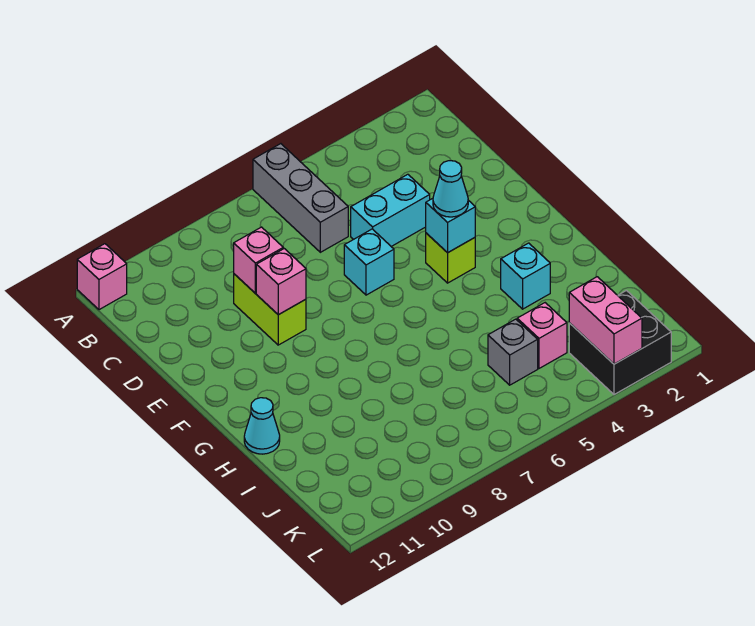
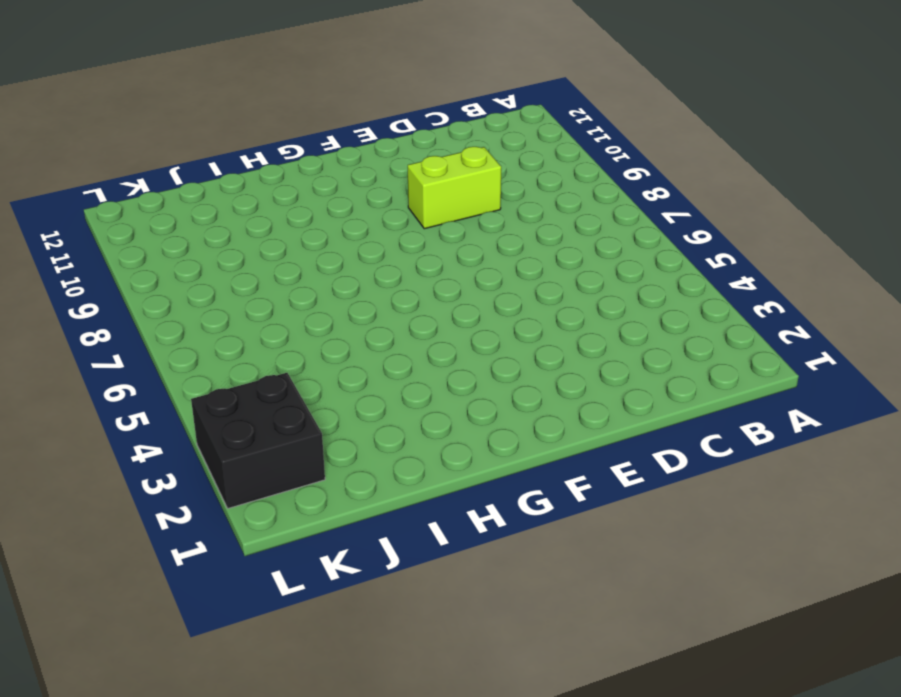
none -> grey brick A6:C6 level 1
none -> pink brick A12 level 1
none -> cyan brick D4:D5 level 1

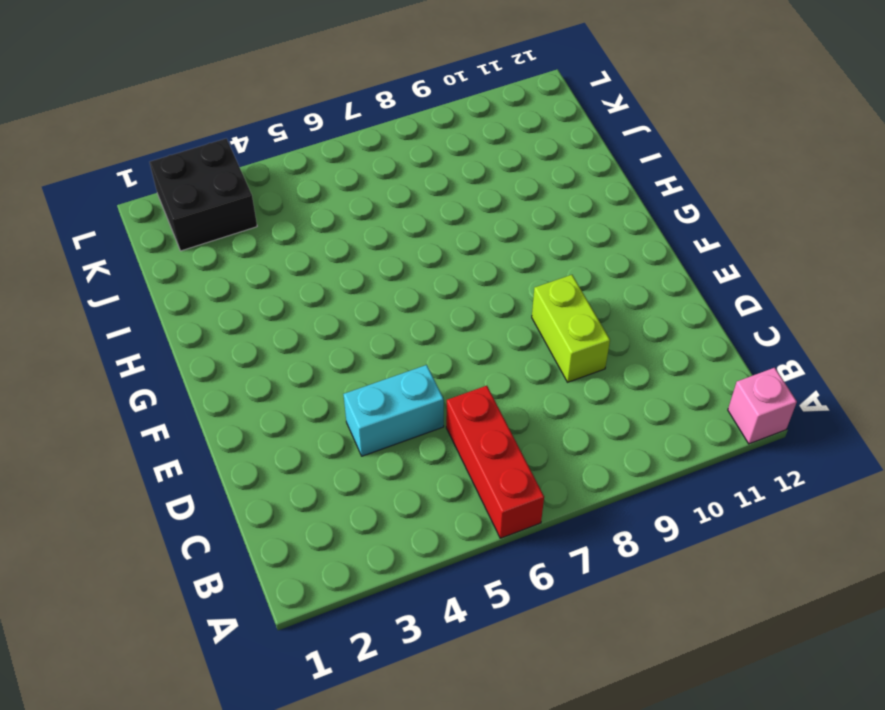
red brick A6:C6 level 1 -> grey brick A6:C6 level 1
none -> cyan brick E6 level 1
none -> lime brick F4 level 1
none -> cyan brick H3 level 1

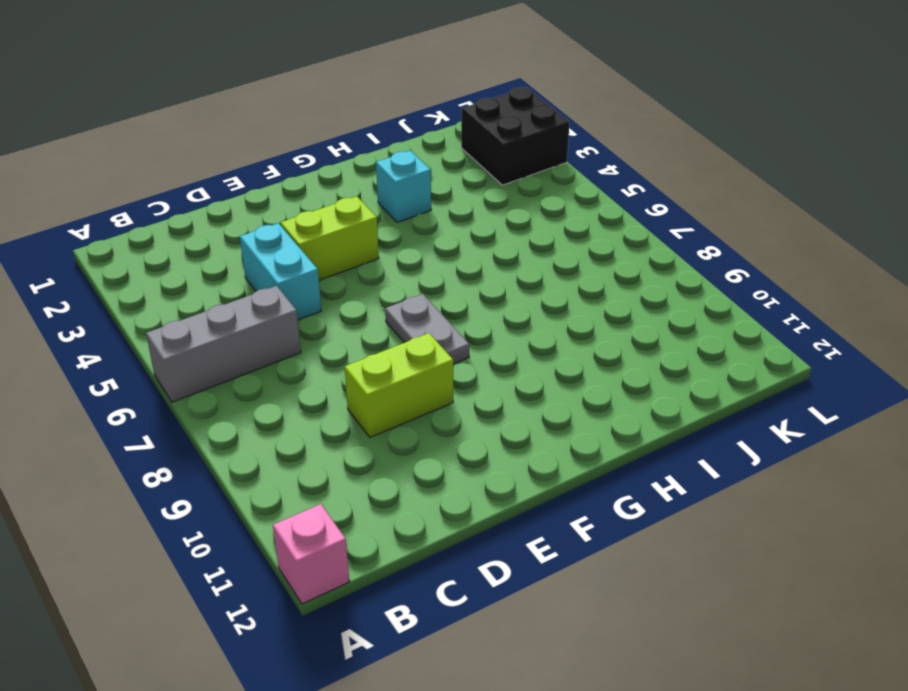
lime brick E4:F4 level 1 -> lime brick F4 level 1
grey plate F7:F8 level 1 -> none
none -> cyan brick E6 level 1
none -> cyan cone H12 level 1
none -> pink brick J4 level 1

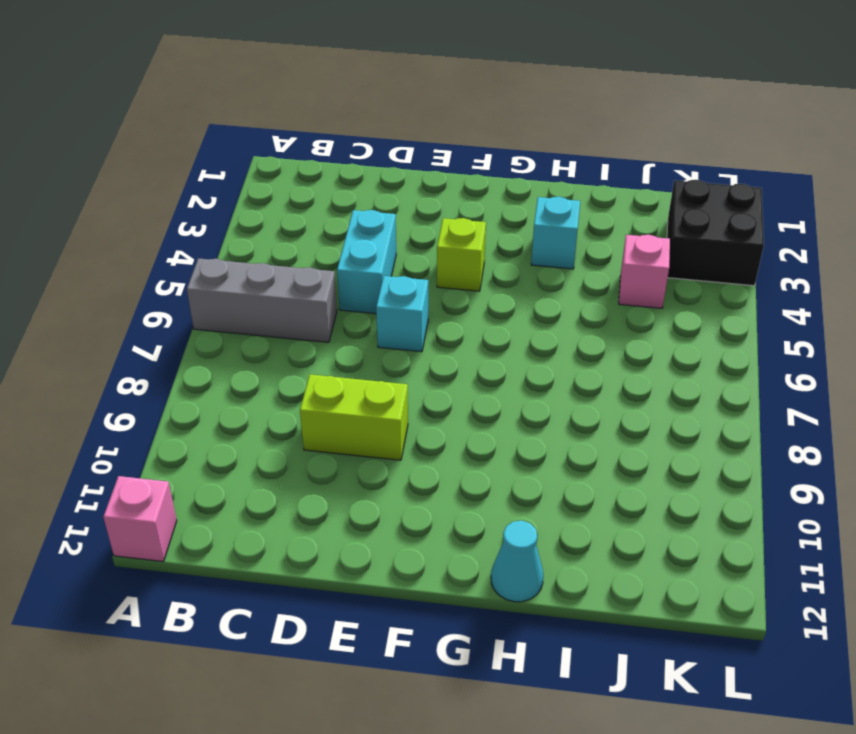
none -> grey brick J5 level 1
none -> pink brick D9 level 2
none -> pink brick E9 level 2

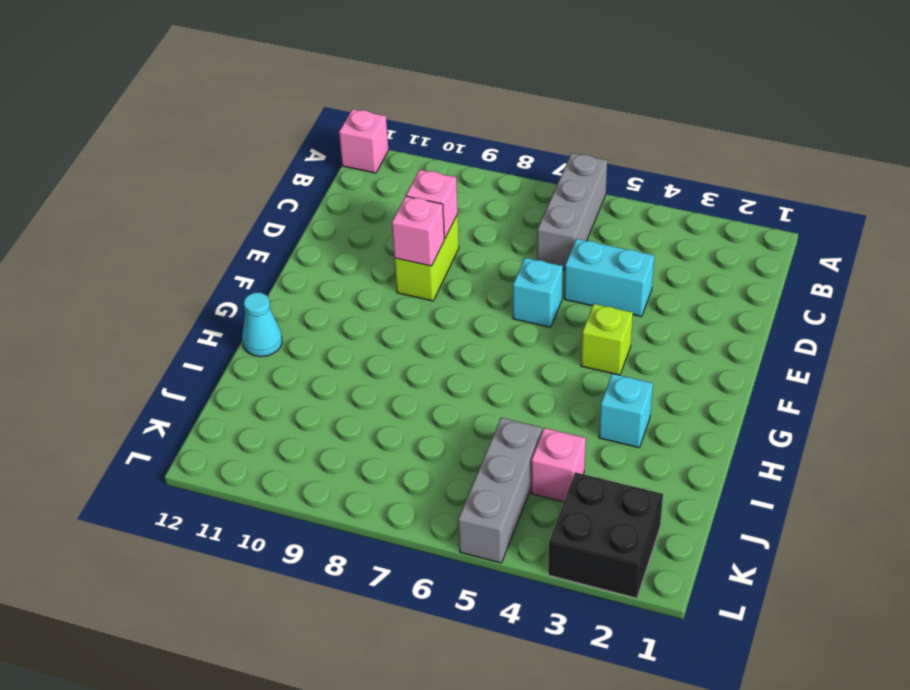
grey brick J5:L5 level 1 -> grey brick J5 level 1
none -> cyan brick F4 level 2
none -> pink brick K3:L3 level 2
none -> cyan cone F4 level 3

